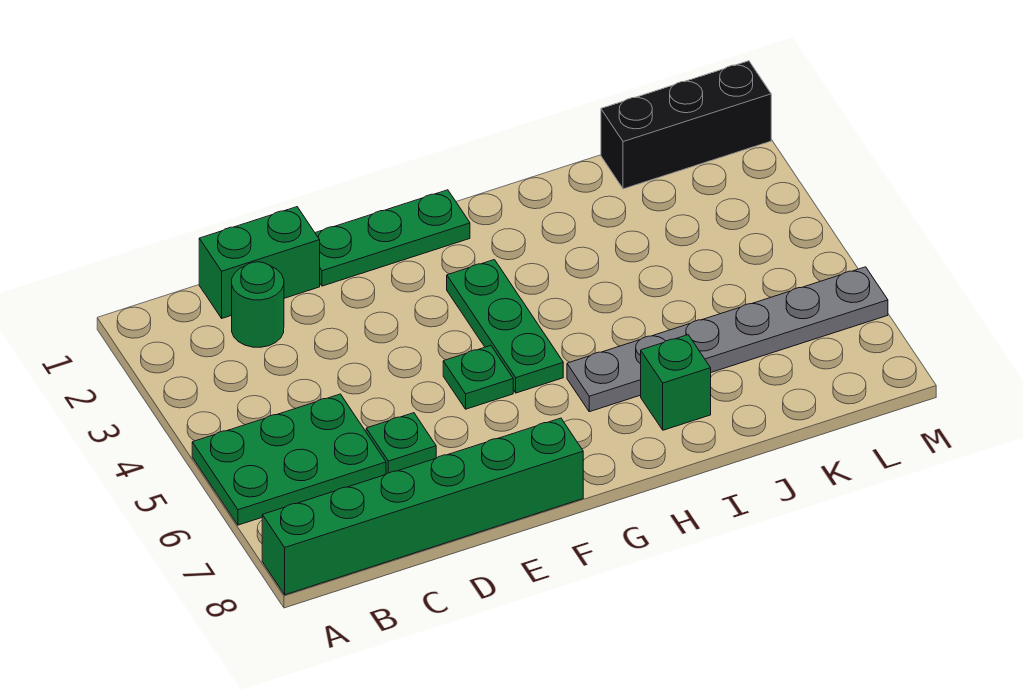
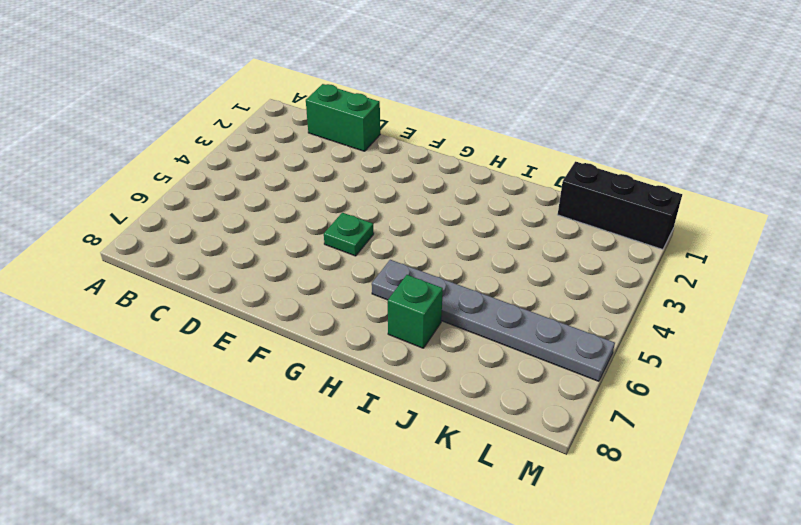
none -> green plate A5:C6 level 1
none -> green brick A8:F8 level 1

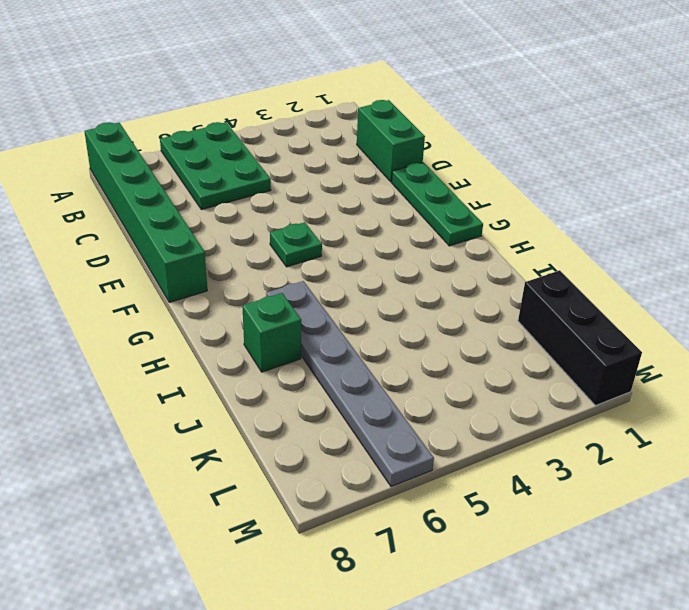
none -> green round brick C2 level 1
none -> green plate D6 level 1

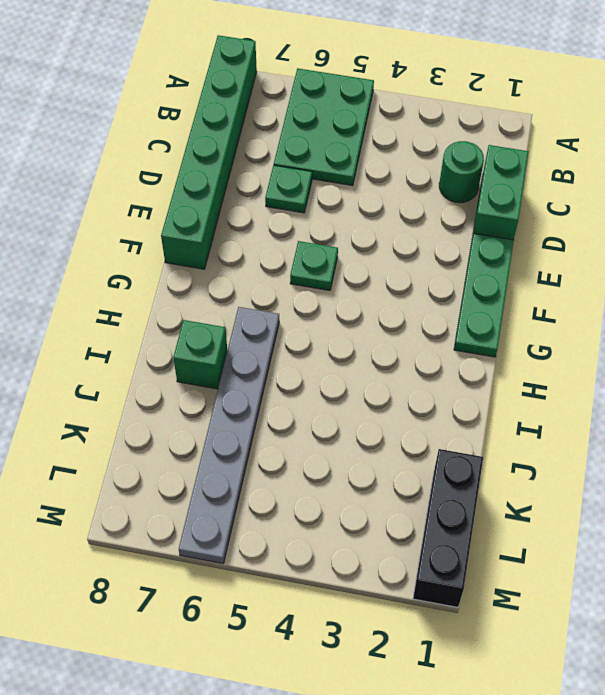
none -> green plate G3:G5 level 1

